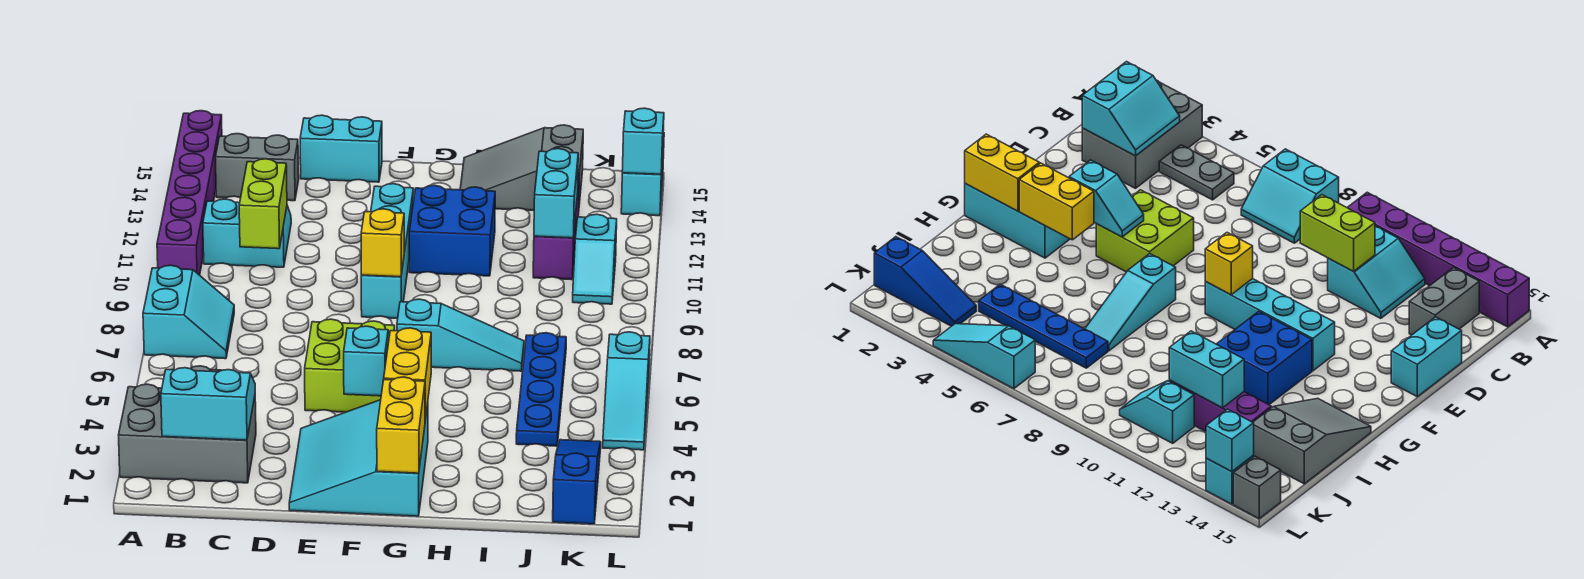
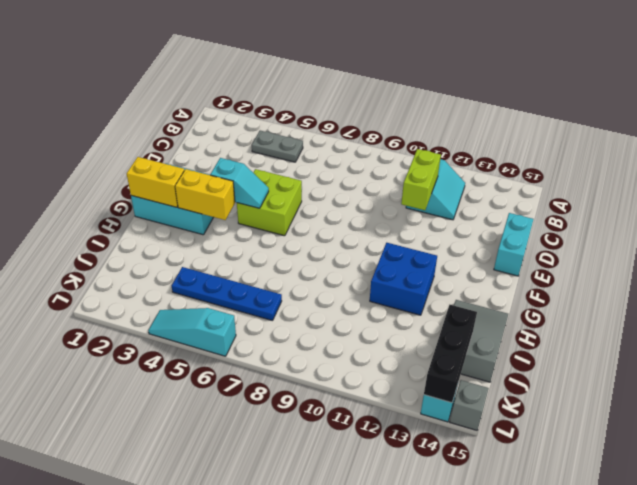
lime brick C11:D11 level 2 -> lime brick C10:C11 level 2
black brick J14:L14 level 2 -> cyan brick L14 level 2
none -> grey brick A2:C3 level 1
none -> cyan slope A7:B8 level 1 top A
none -> purple brick A10:A15 level 1

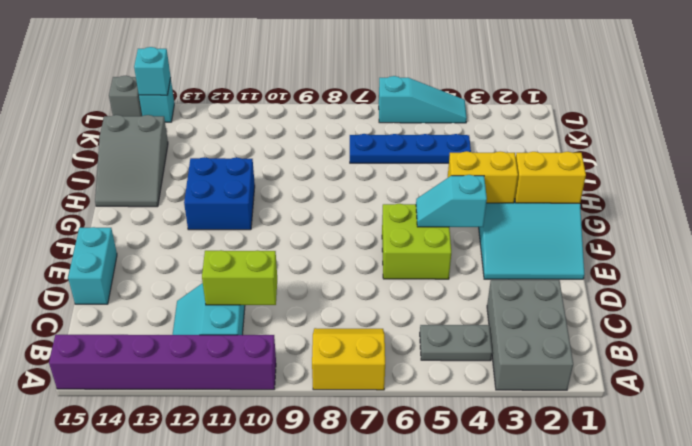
yellow slope A7:B8 level 1 top A -> cyan slope A7:B8 level 1 top A
none -> grey brick B14:C14 level 1
none -> cyan brick F9:F12 level 1
none -> cyan slope G7:I7 level 1 top G

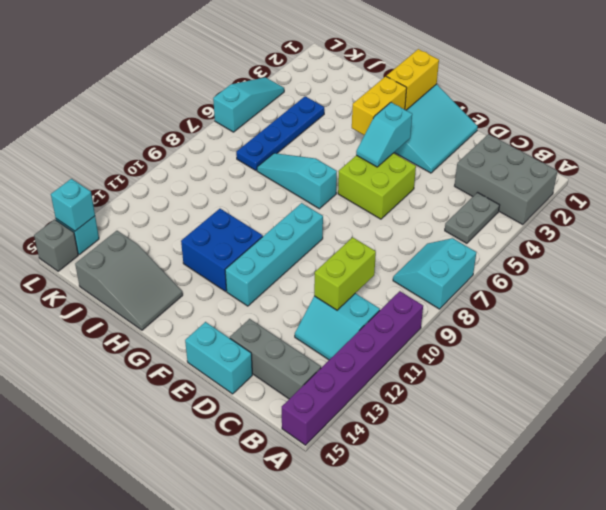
grey brick B14:D14 level 1 -> grey brick B14:C14 level 1
none -> purple brick J11:J13 level 1
none -> blue slope K1:K3 level 1 top 1
none -> cyan slope K10:K11 level 1 top 11

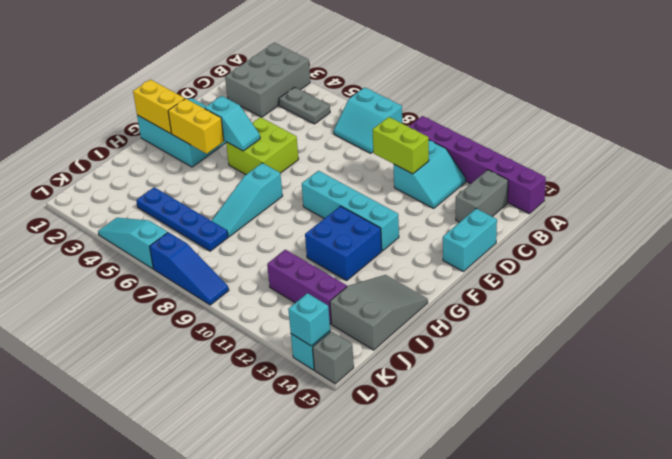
blue slope L7:L9 level 1 top 7 -> blue slope K1:K3 level 1 top 1
none -> cyan slope K10:K11 level 1 top 11
none -> cyan slope B2:C3 level 2 top 2
none -> yellow brick F9 level 2

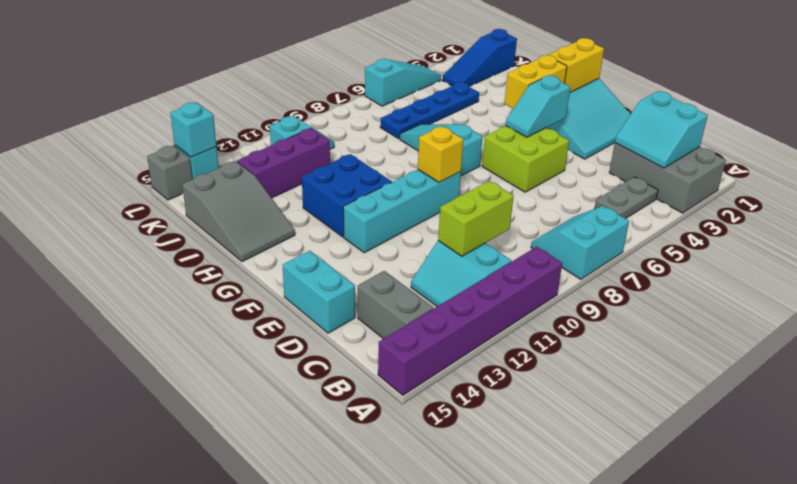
none -> cyan brick J11:J12 level 2

